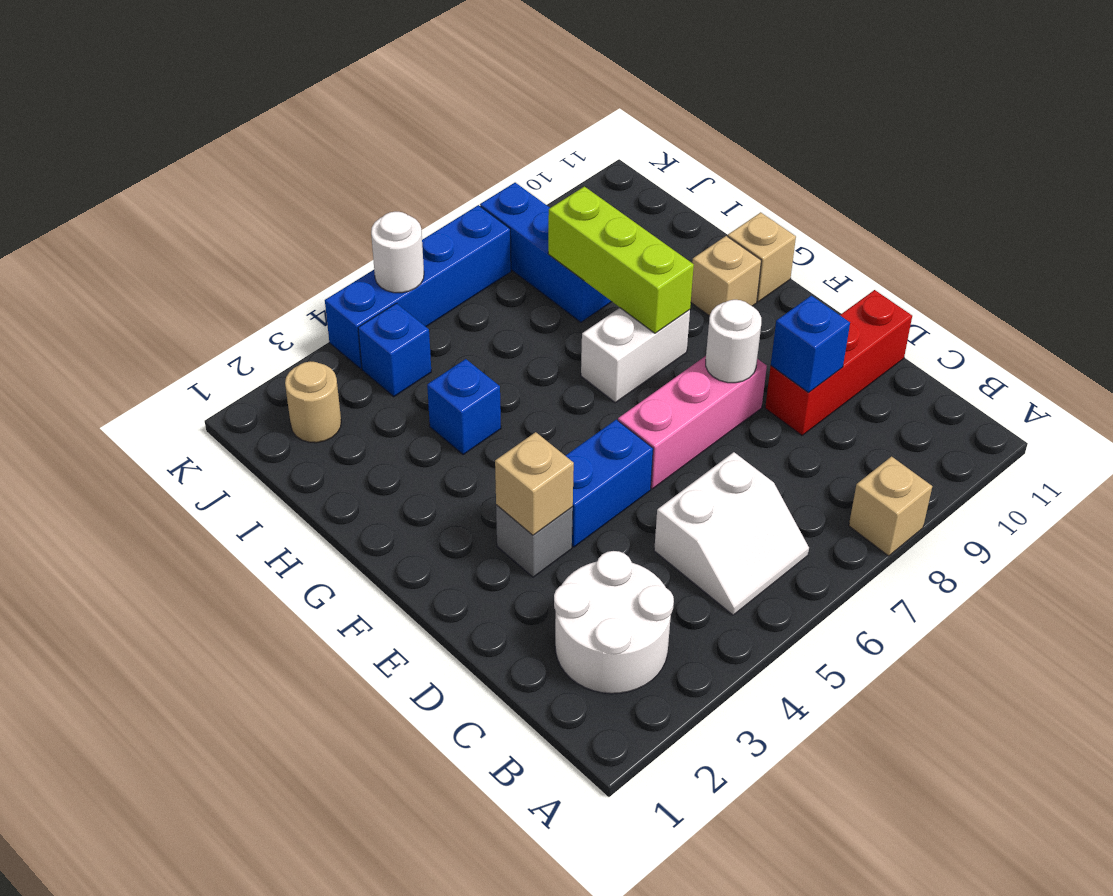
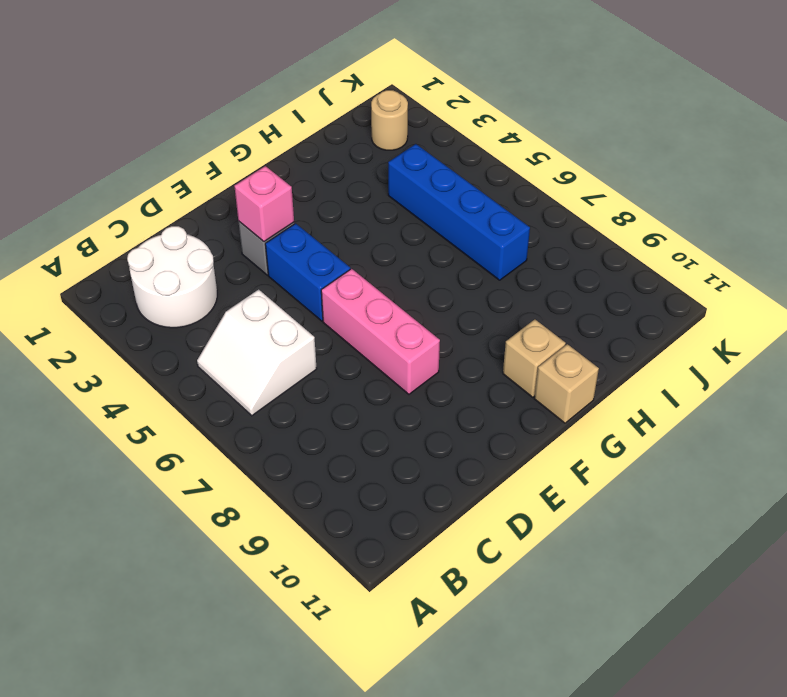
pink brick E3 level 2 -> tan brick E3 level 2
blue brick I4:I7 level 1 -> blue brick K4:K7 level 1
none -> tan brick A8 level 1
none -> red brick D9:D11 level 1
none -> white brick G7:G8 level 1

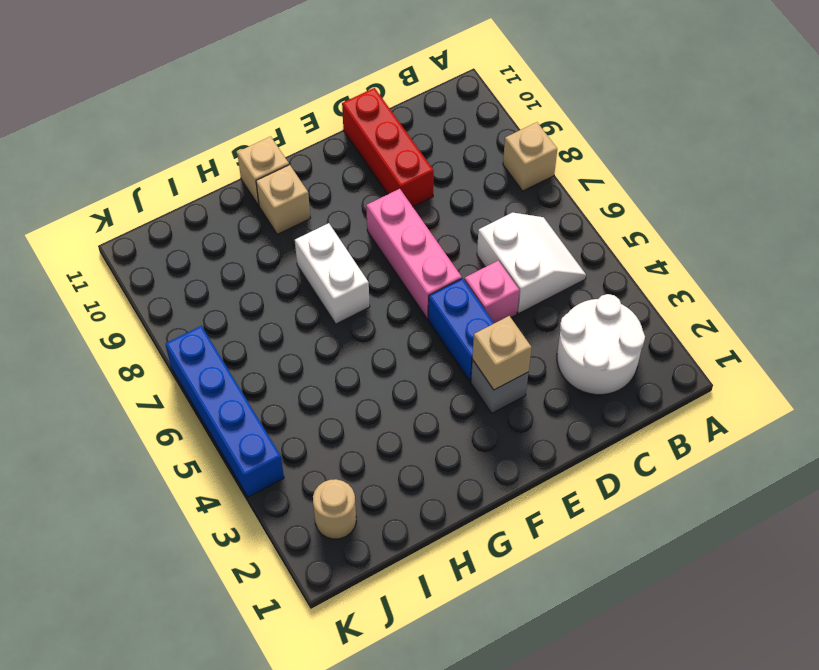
pink brick D5 level 1 -> none
none -> blue brick H4 level 1
none -> blue brick I8:K8 level 1
none -> blue brick J4 level 1

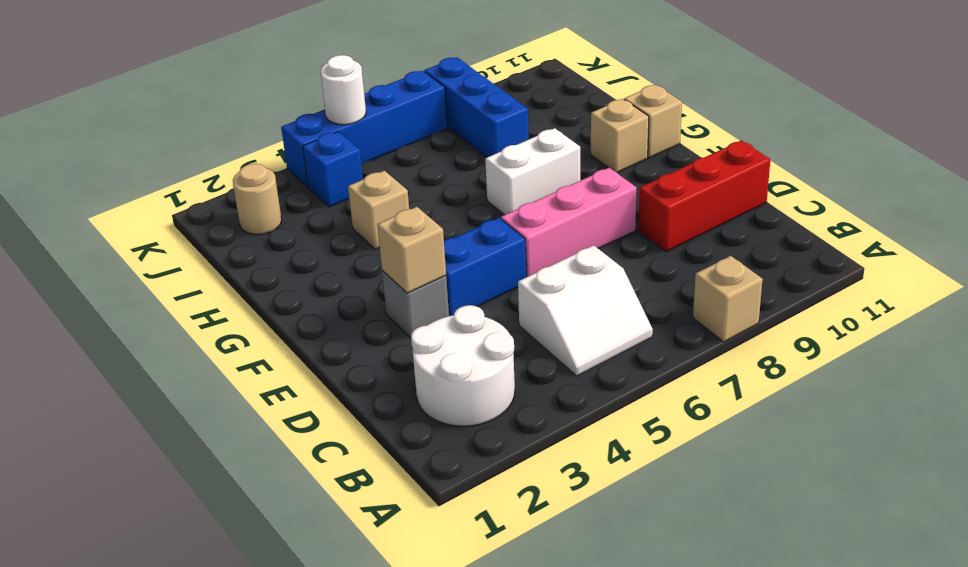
tan brick H4 level 1 -> blue brick H4 level 1
none -> blue brick D9 level 2
none -> white round brick E8 level 2
none -> lime brick G8:I8 level 2

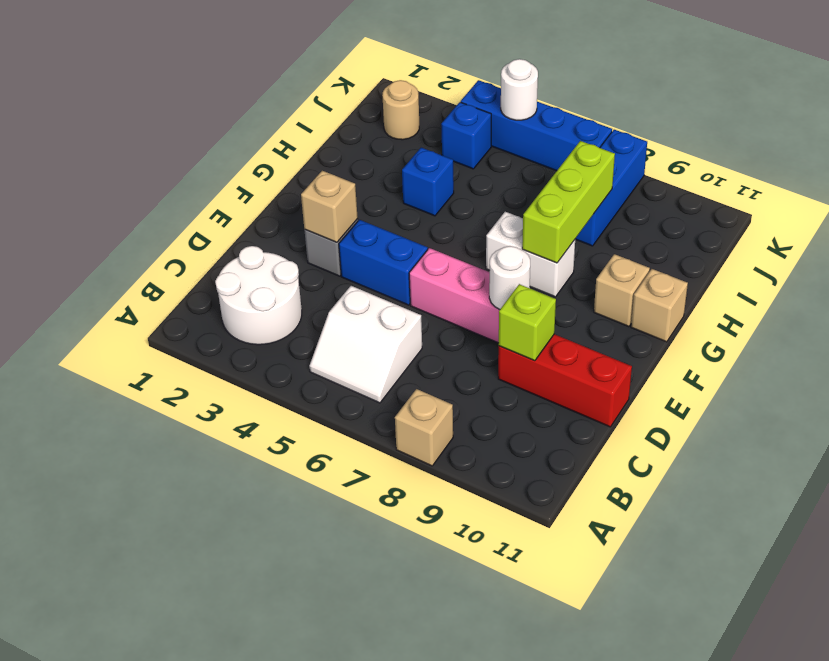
lime brick D9 level 2 -> blue brick D9 level 2

